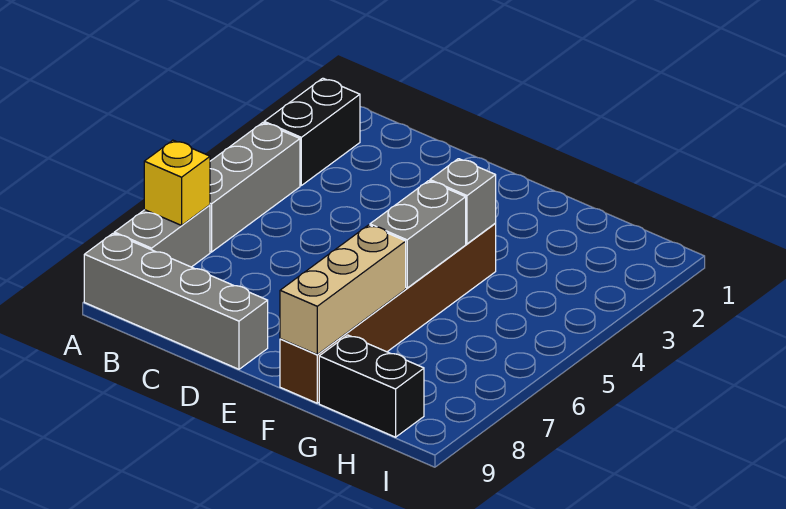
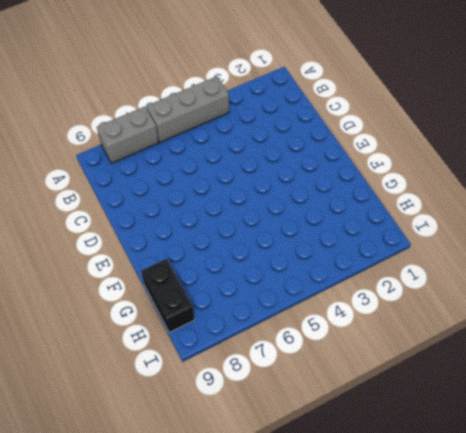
none -> black brick A2:A3 level 1
none -> grey brick A9:D9 level 1

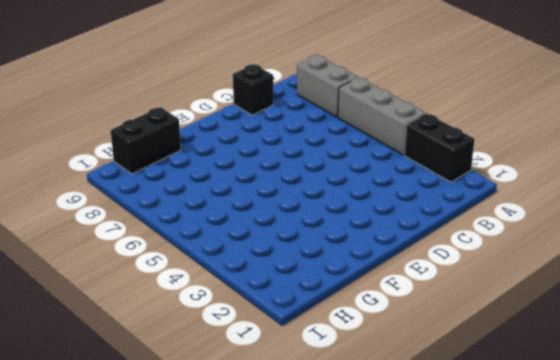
black brick C9 level 1 -> grey brick A9:D9 level 1
none -> brown brick F4:F9 level 1
none -> yellow brick A7 level 2

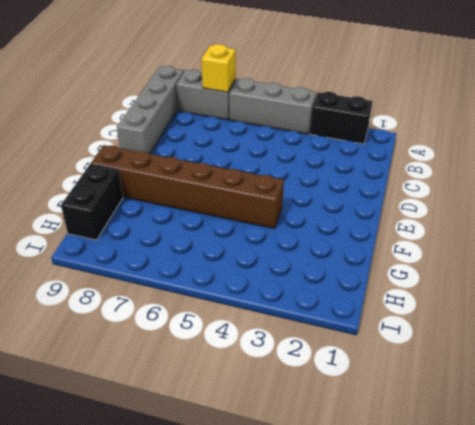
none -> grey brick F4 level 2
none -> grey brick F5:F6 level 2

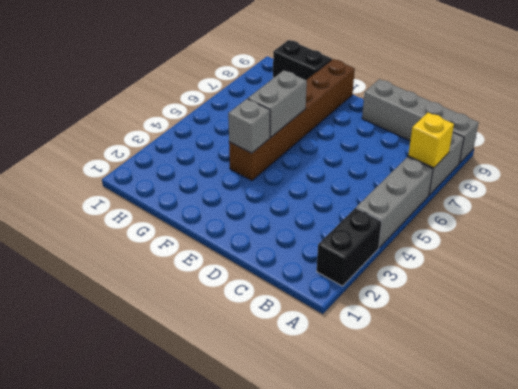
none -> tan brick F7:F9 level 2

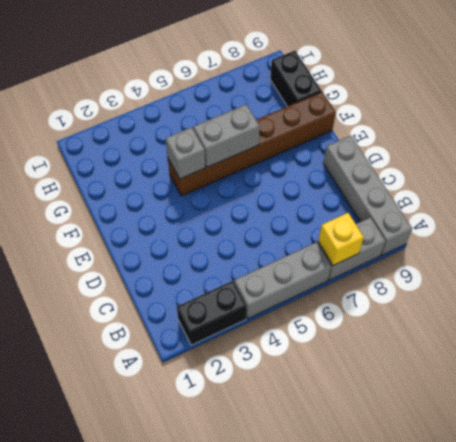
none -> tan brick F7:F9 level 2

